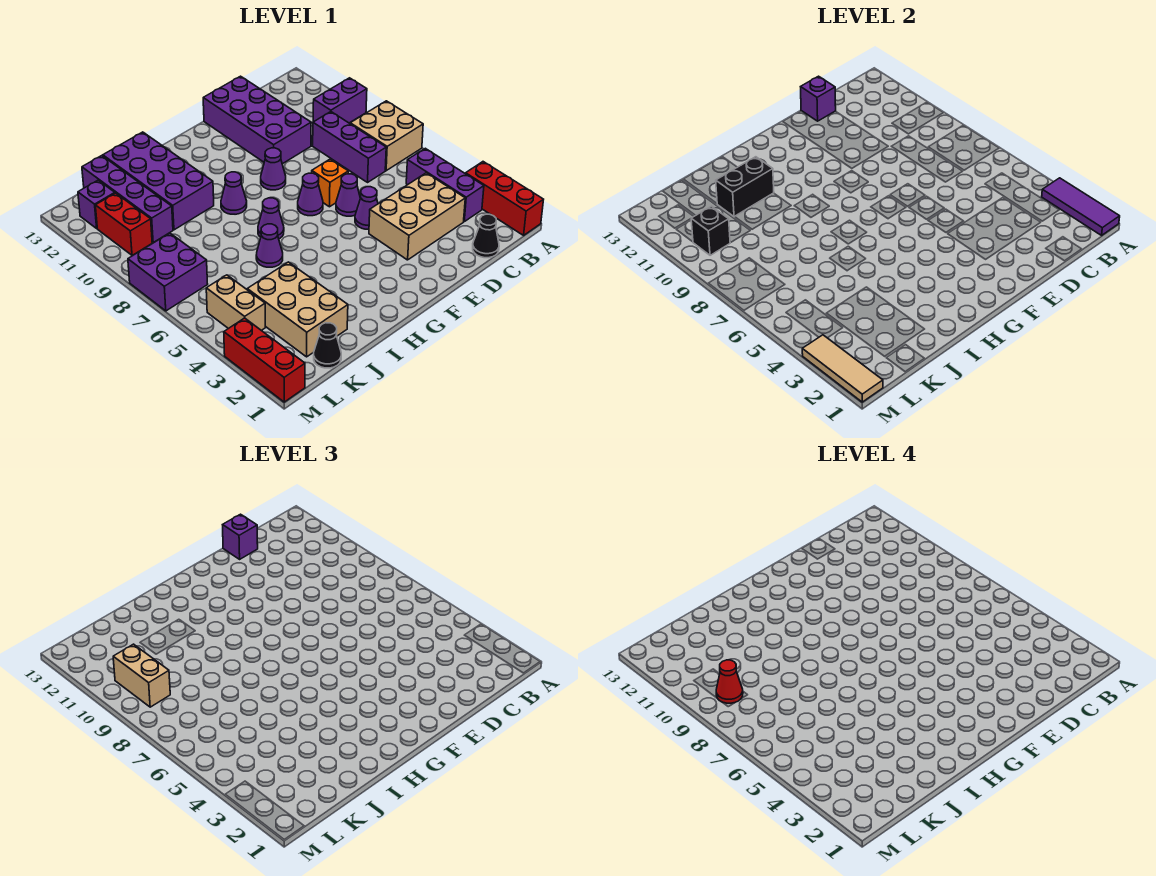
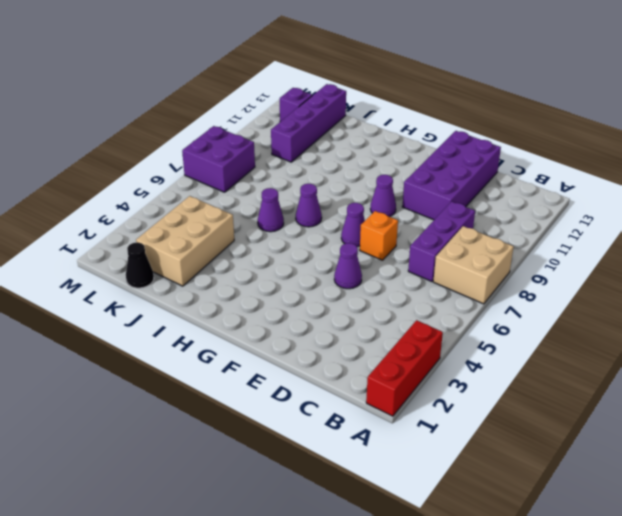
none -> purple brick A10:B10 level 1
none -> purple brick B3:B5 level 1
none -> black cone C1 level 1
none -> tan brick C3:E4 level 1

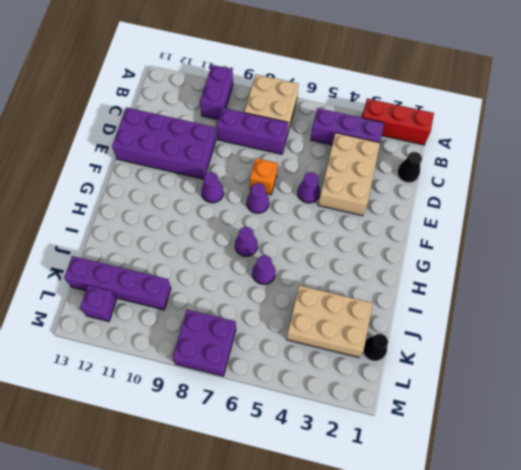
none -> purple cone E6 level 1
none -> purple cone H9 level 1
none -> purple brick I10:J13 level 1
none -> tan brick L4:L5 level 1

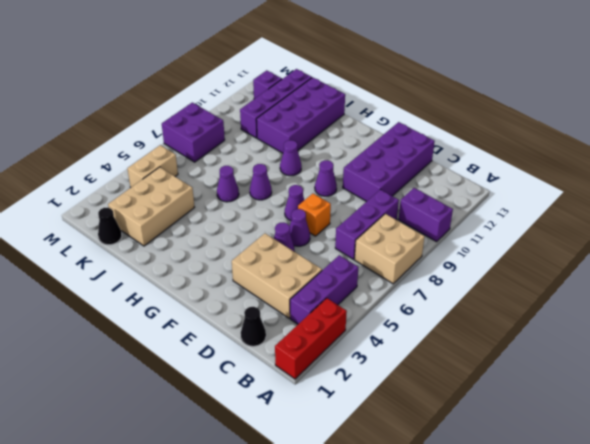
none -> red brick L10:L11 level 1
none -> red brick M1:M3 level 1
none -> purple tile A1:A3 level 2
none -> purple brick D13 level 2

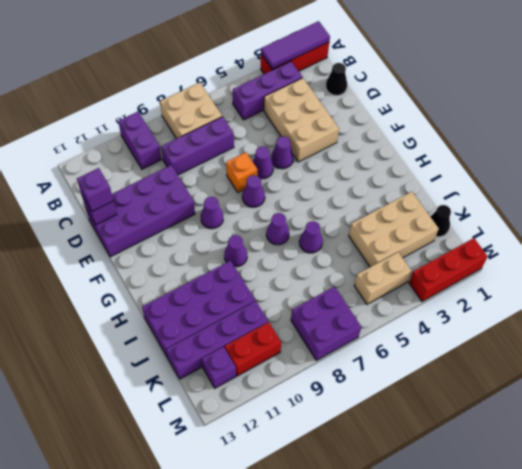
none -> black brick I11:J11 level 2
none -> black brick L10 level 2
none -> tan tile M1:M3 level 2
none -> tan brick L9:L10 level 3

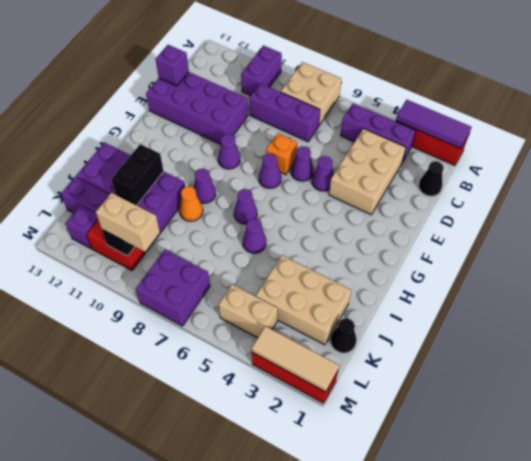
orange cone I9 level 1 -> none
none -> purple brick D13 level 3
none -> red cone L9 level 4

